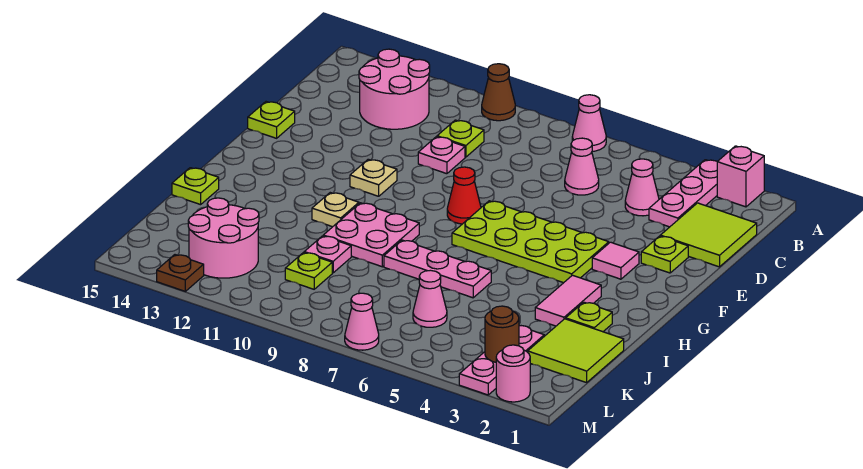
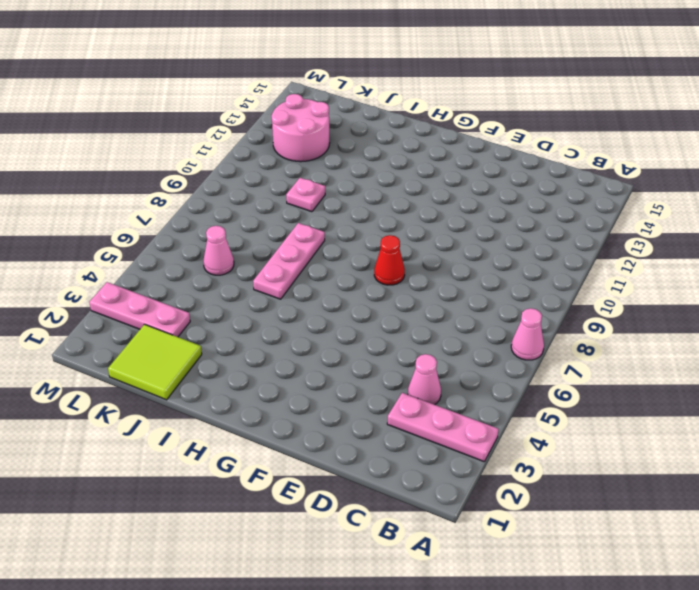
none -> pink brick A2 level 1
none -> brown cone A10 level 1
none -> pink round brick B12:C13 level 1
none -> lime tile C1:D2 level 1

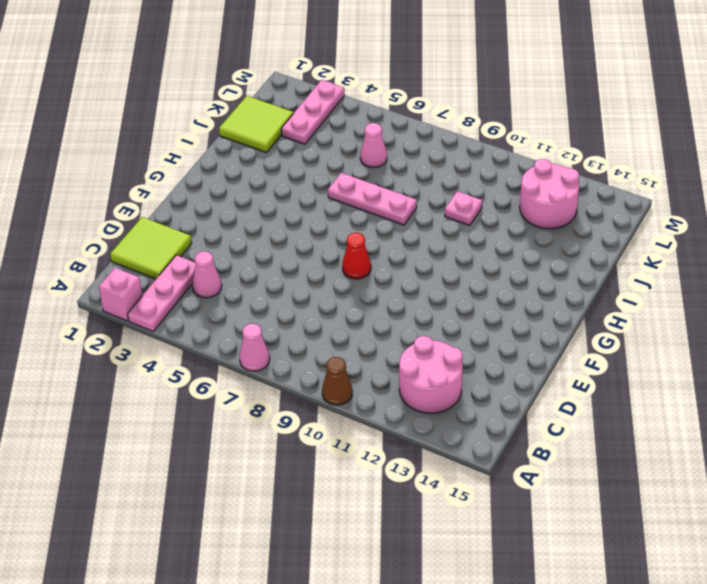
none -> pink cone C6 level 1
none -> lime plate C10 level 1
none -> pink plate D10 level 1
none -> lime plate E2 level 1

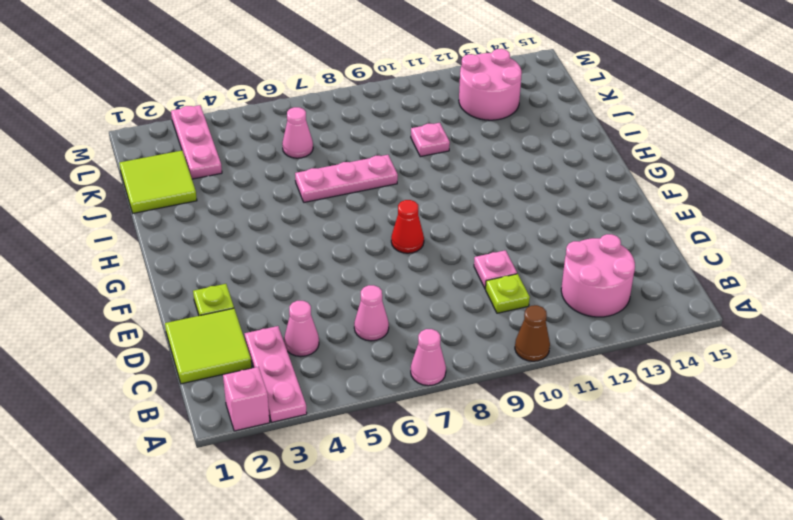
none -> lime plate E15 level 1
none -> pink tile F3 level 1
none -> lime plate F4:G7 level 1
none -> tan plate F11 level 1

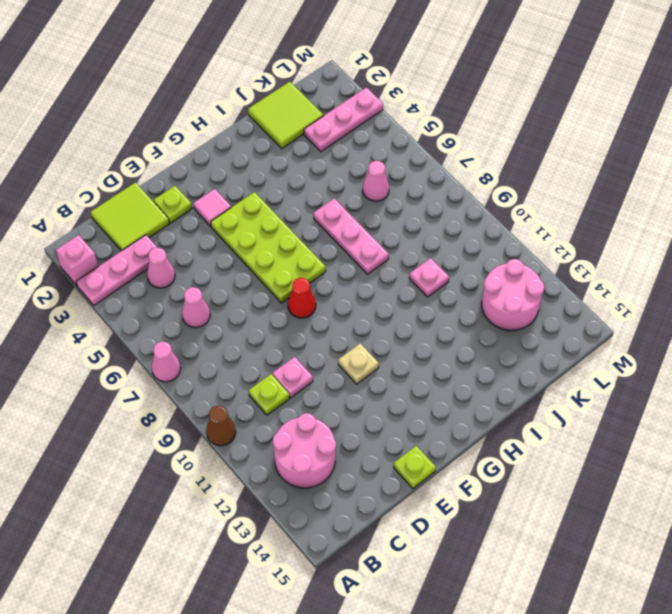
none -> pink tile H3:I3 level 1
none -> pink plate H9:I10 level 1
none -> tan plate H11 level 1
none -> lime plate I2 level 1

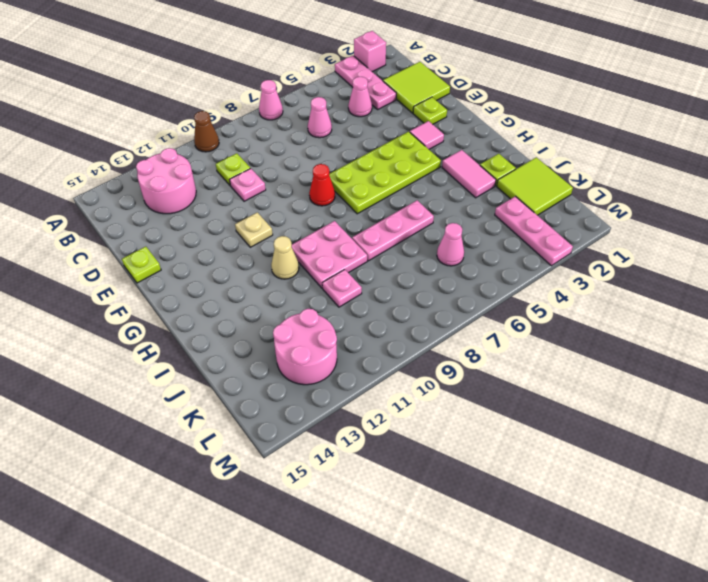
tan cone H11 level 1 -> tan plate H11 level 1
none -> lime plate I15 level 1
none -> lime plate K10 level 1
none -> pink round brick M2 level 1
none -> pink cone M7 level 1

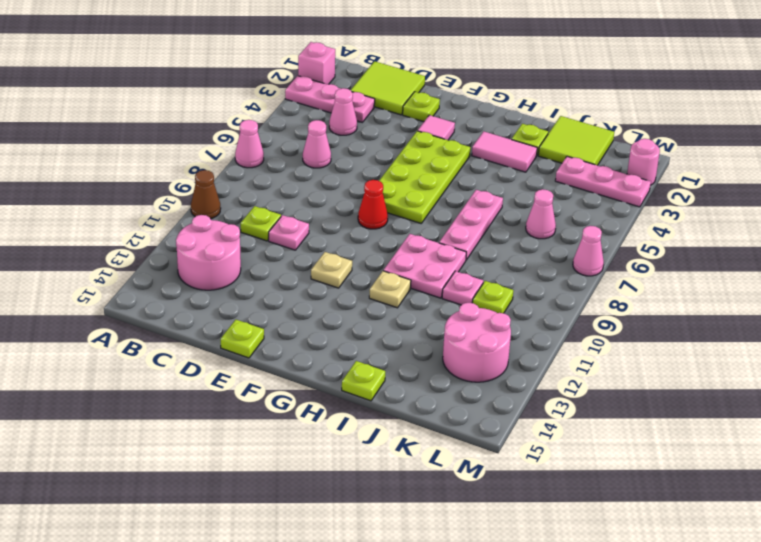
none -> brown plate M13 level 1
none -> brown round brick L3 level 2

